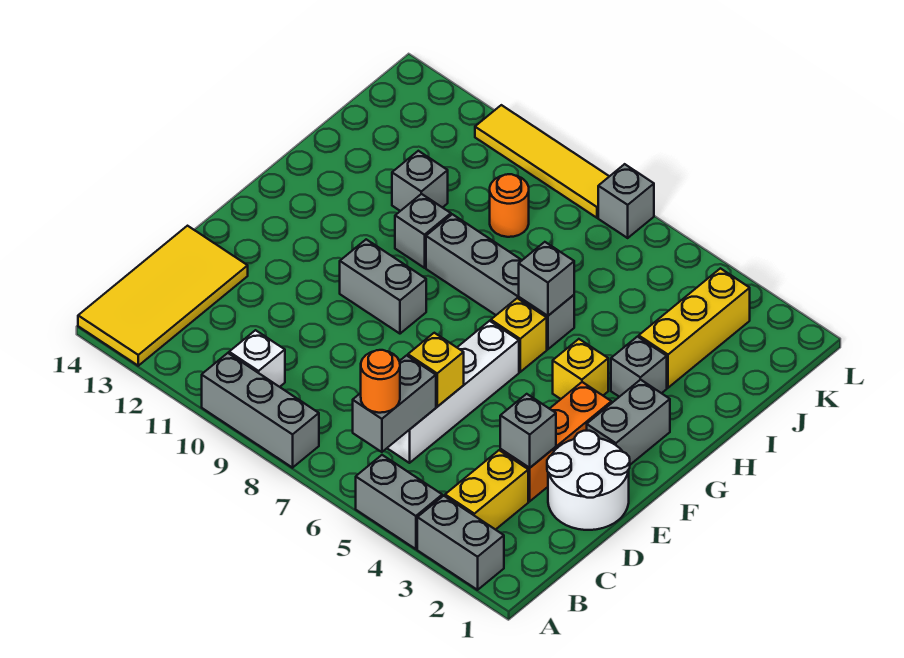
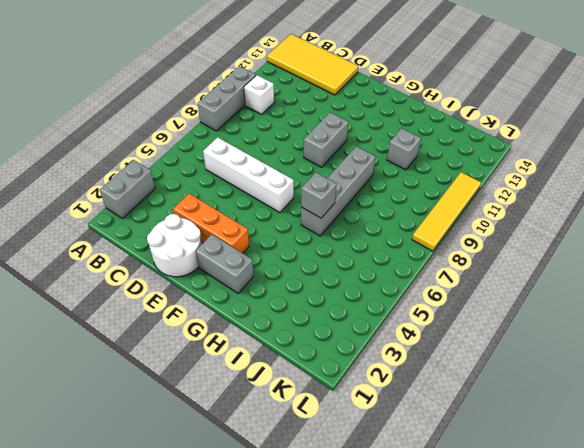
none -> grey brick A4:A5 level 1
none -> yellow brick B3:C3 level 1
none -> yellow brick G4 level 1

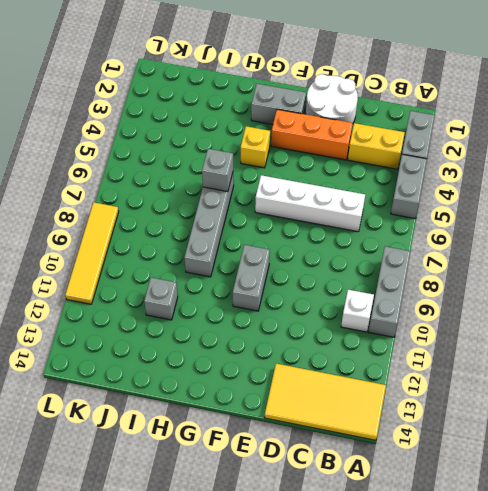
none -> yellow brick G6 level 1
none -> grey brick H3 level 1
none -> grey brick H10 level 1

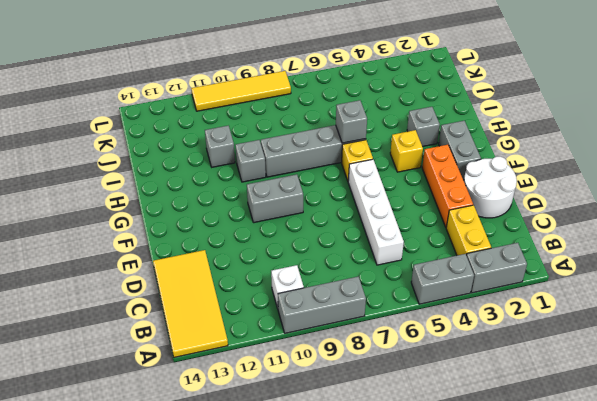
none -> yellow brick I3:K3 level 1
none -> orange round brick J9 level 1
none -> grey brick L7 level 1

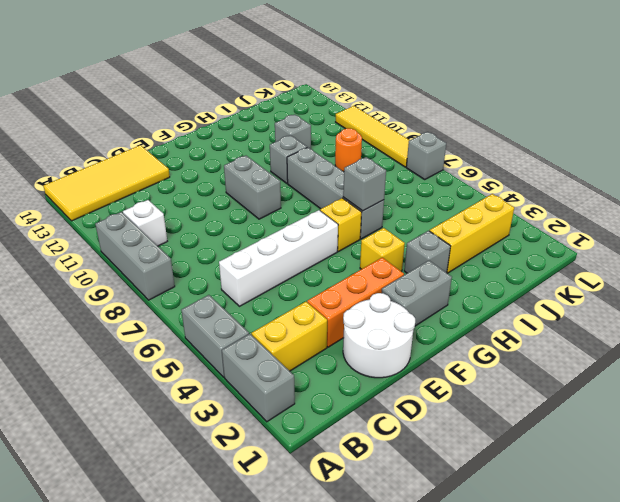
none -> grey brick B6:C6 level 2
none -> grey brick D3 level 2
none -> yellow brick D6 level 2

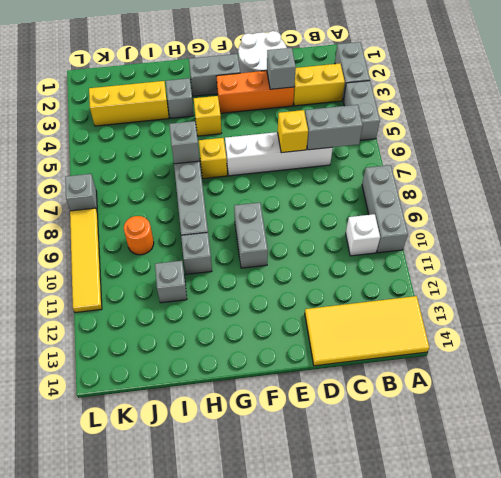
none -> orange round brick B6 level 3

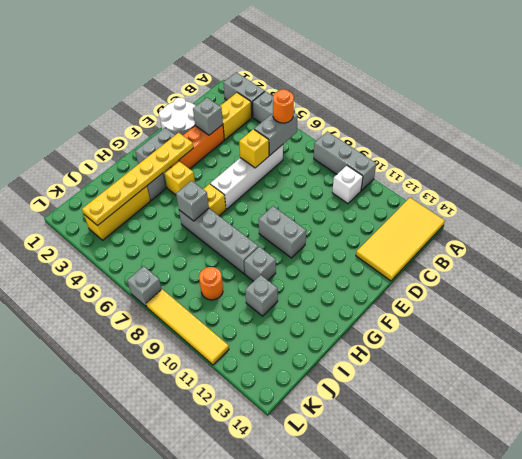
yellow plate F3:K3 level 2 -> none

